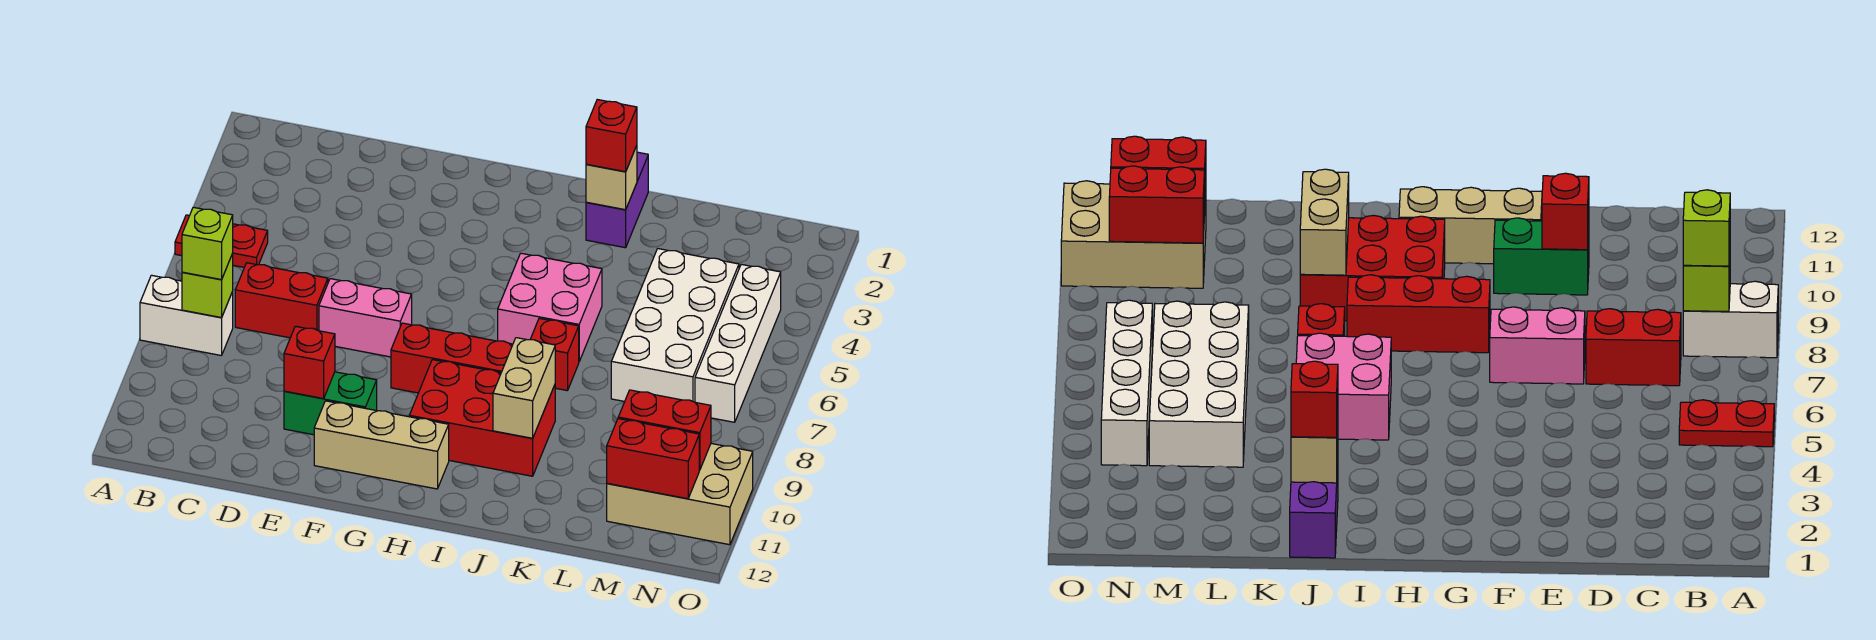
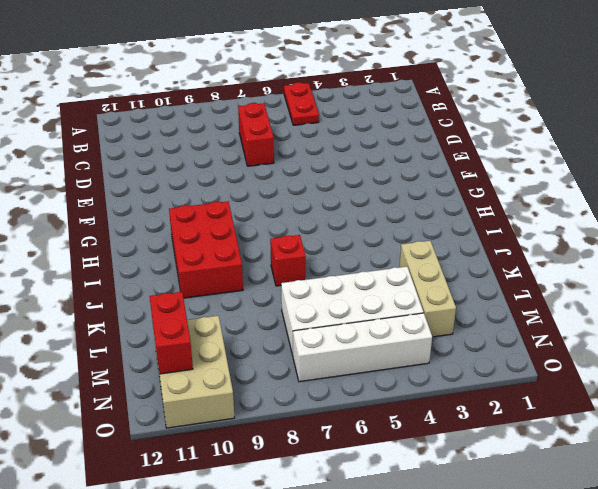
tan brick K3:M3 level 1 -> tan brick F11:H11 level 1
none -> white brick A8:B8 level 1
none -> pink brick E7:F7 level 1
none -> green brick E10:F10 level 1

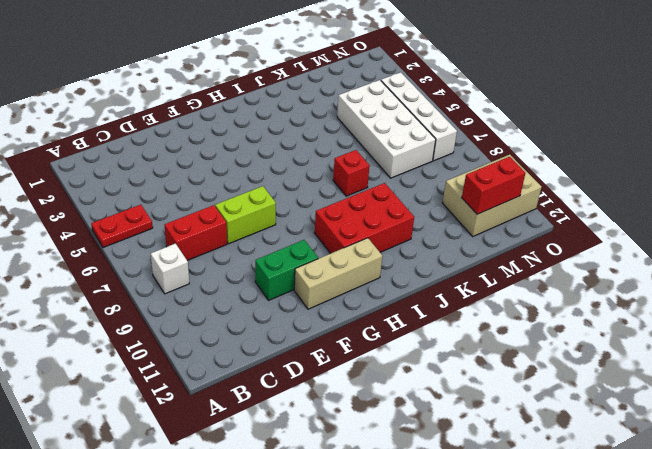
white brick B8 level 1 -> white brick A8:B8 level 1
lime brick E7:F7 level 1 -> pink brick E7:F7 level 1
none -> red brick G8:I8 level 1
none -> pink brick I5:J6 level 1
none -> purple brick J1:J2 level 1

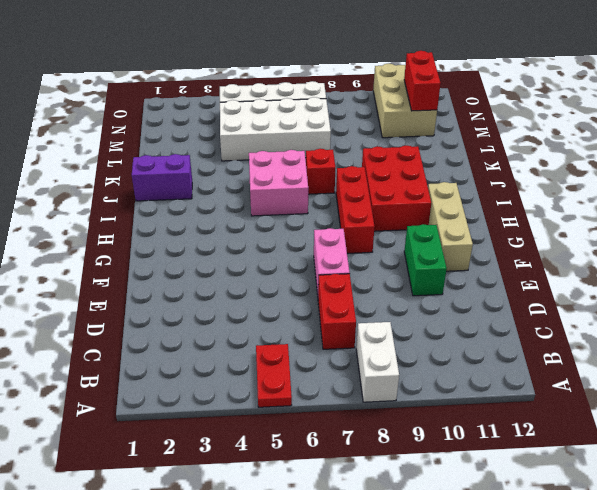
none -> lime brick B8 level 2
none -> red brick E10 level 2
none -> tan brick J2 level 2

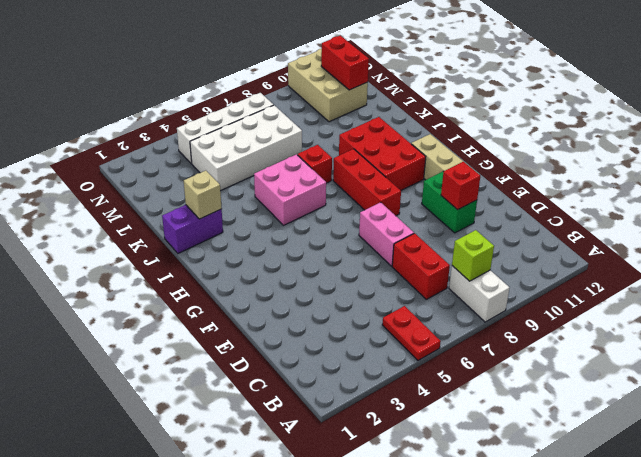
none -> tan brick J9:J10 level 2
none -> red brick M10:N10 level 2
none -> lime brick B8 level 3

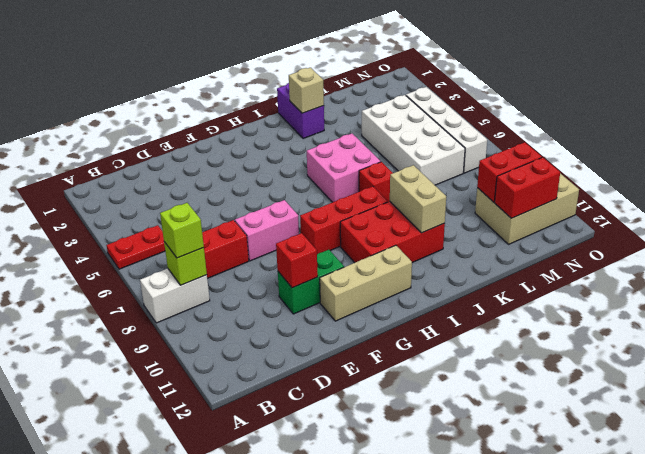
none -> red brick J2 level 3

